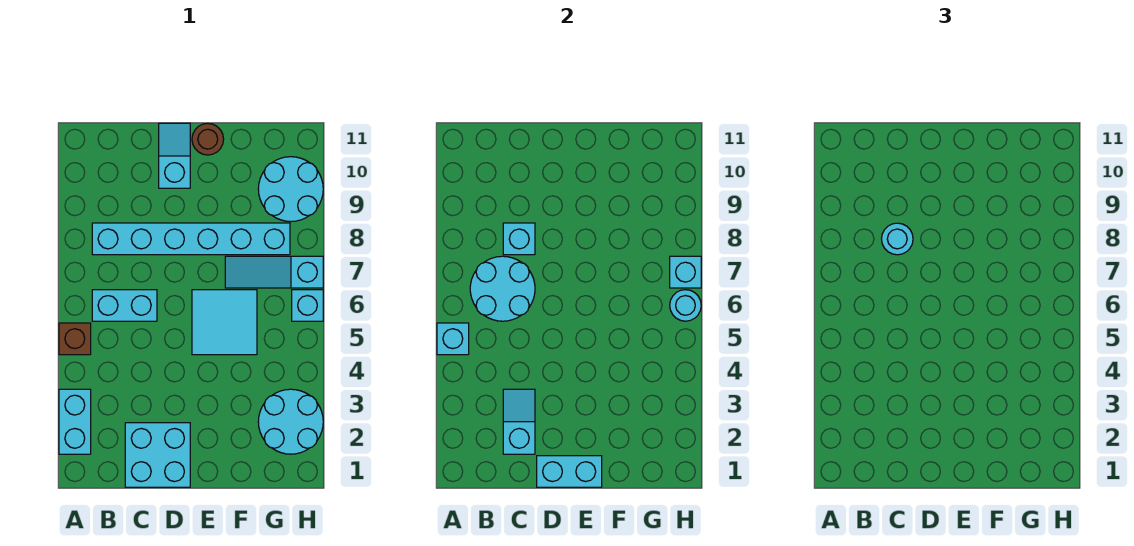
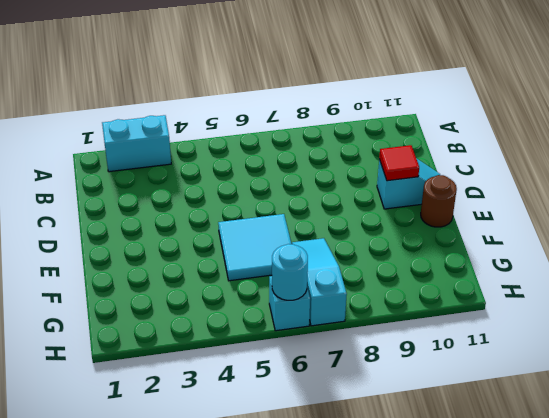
red tile D10 level 2 -> none
none -> brown brick A5 level 1
none -> cyan brick B6:C6 level 1
none -> cyan brick B8:G8 level 1

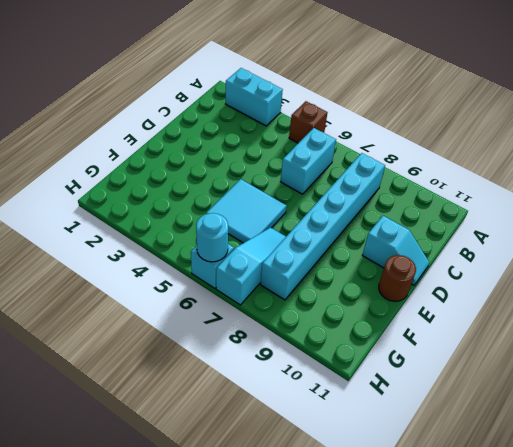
none -> cyan brick C1:D2 level 1
none -> cyan round brick G2:H3 level 1
none -> cyan round brick G9:H10 level 1

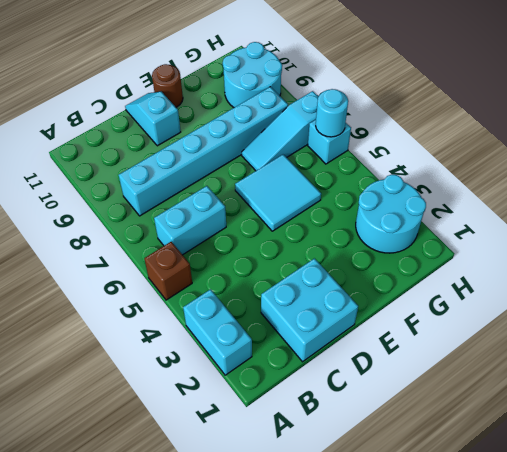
none -> cyan brick A5 level 2
none -> cyan round brick B6:C7 level 2
none -> cyan slope C2:C3 level 2 top 2

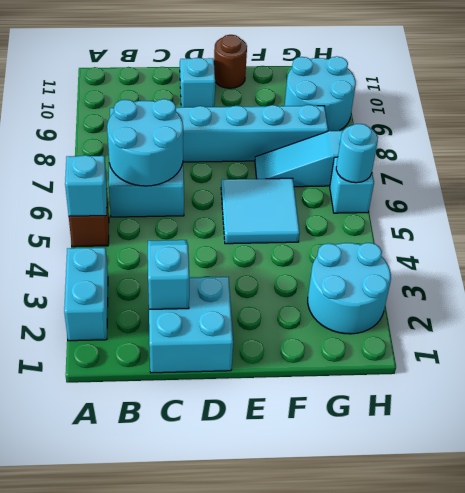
none -> cyan brick C8 level 2
none -> cyan brick D1:E1 level 2
none -> cyan brick H7 level 2

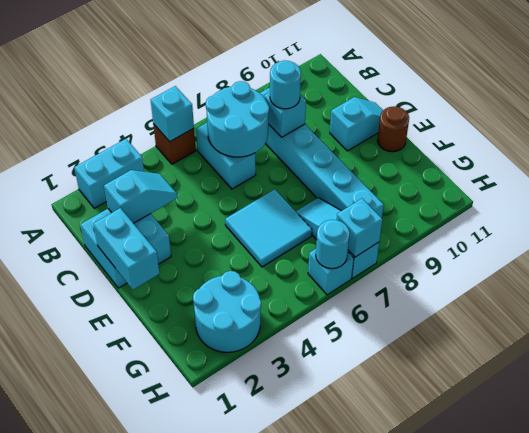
none -> cyan round brick G9:H10 level 1

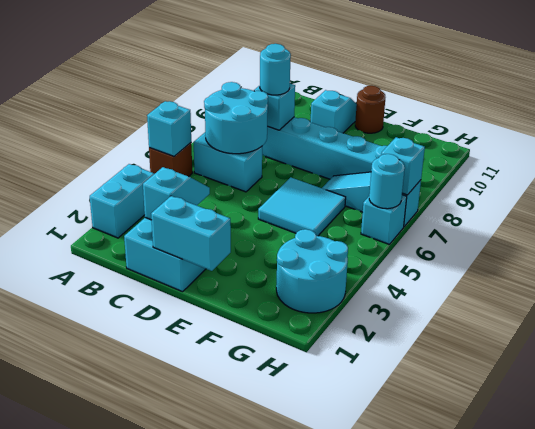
none -> cyan round brick G9:H10 level 1

